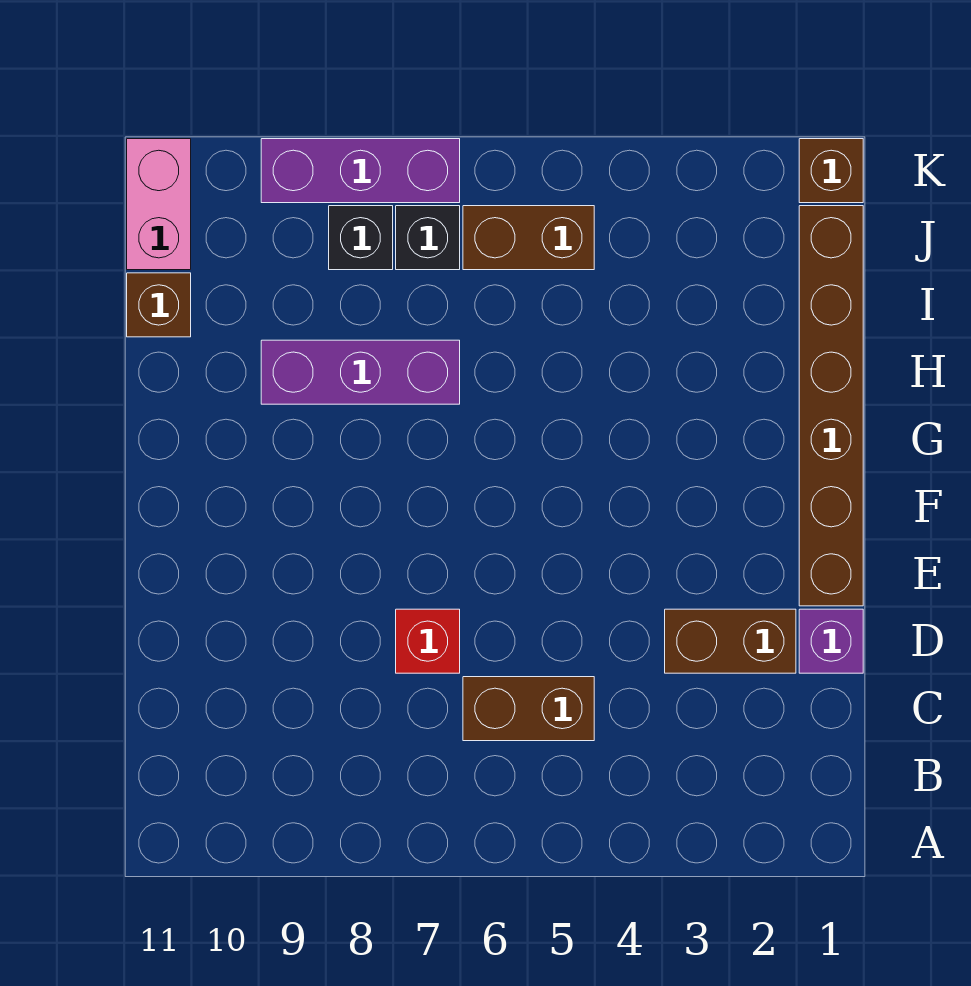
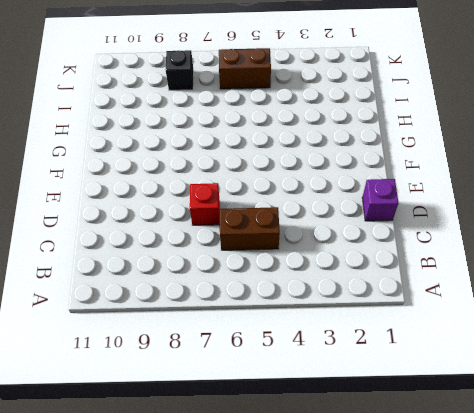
none -> brown brick D2:D3 level 1
none -> brown brick E1:J1 level 1
none -> purple brick H7:H9 level 1

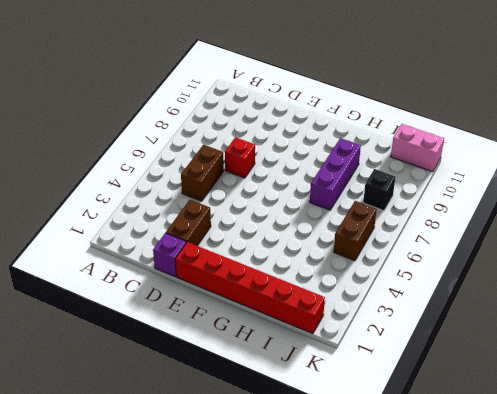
red brick E1:J1 level 1 -> brown brick E1:J1 level 1
none -> brown brick I11 level 1
none -> black brick J7 level 1
none -> brown brick K1 level 1

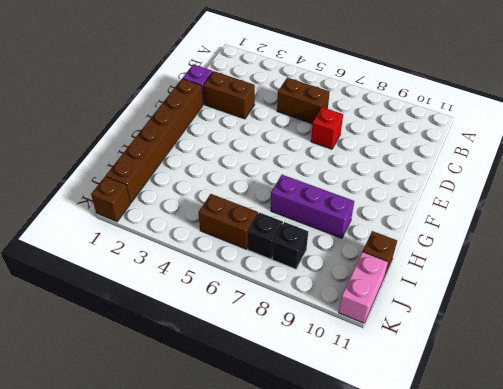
none -> purple brick K7:K9 level 1

